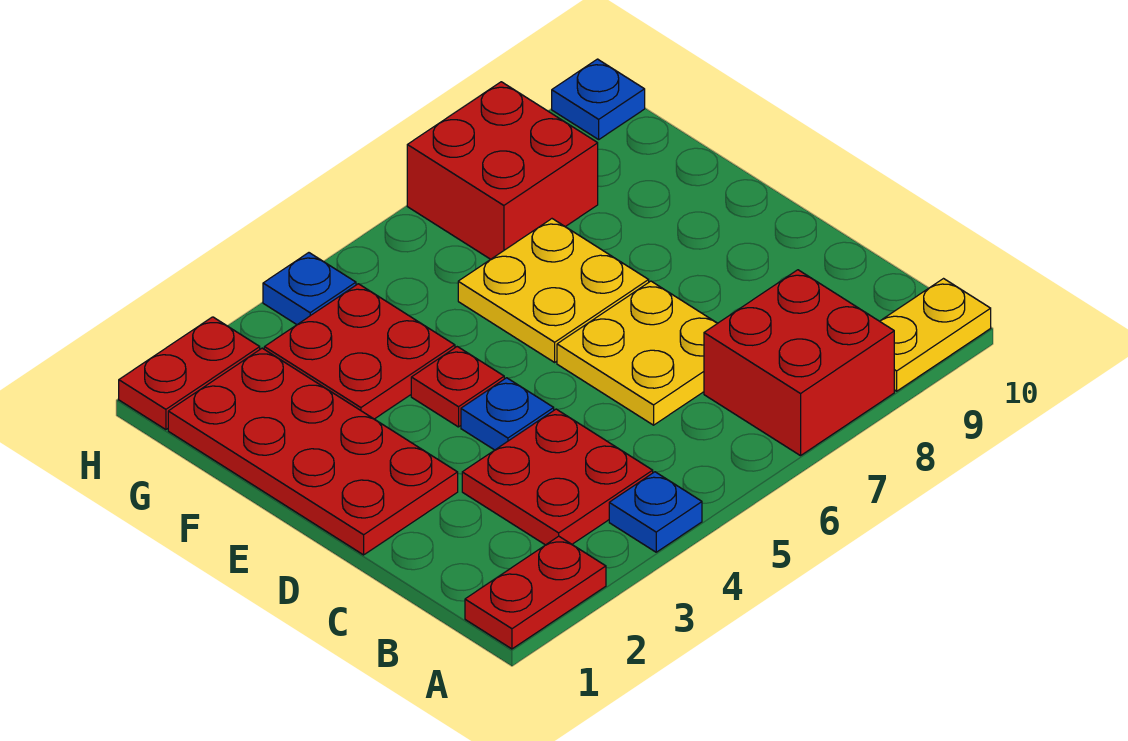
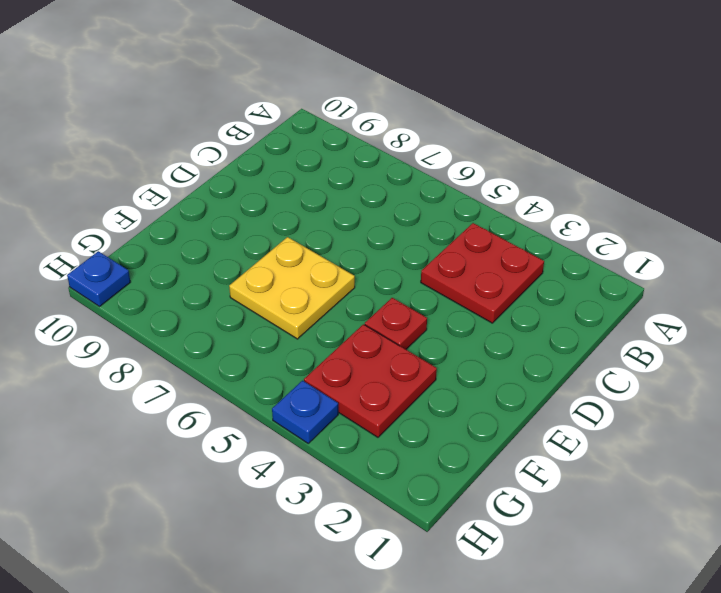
none -> red plate A1:A2 level 1
none -> blue plate A4 level 1
none -> red brick A7:B8 level 1

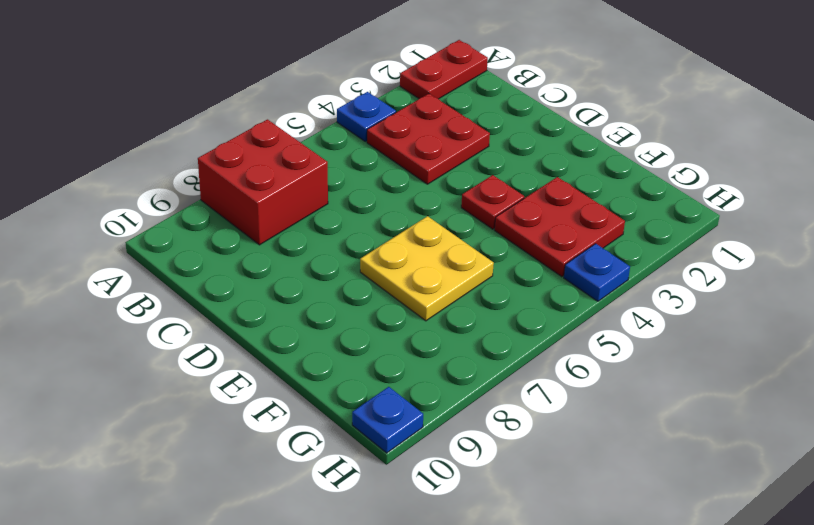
none -> yellow plate A9:A10 level 1
none -> yellow plate C6:D7 level 1
none -> red plate D1:G2 level 1

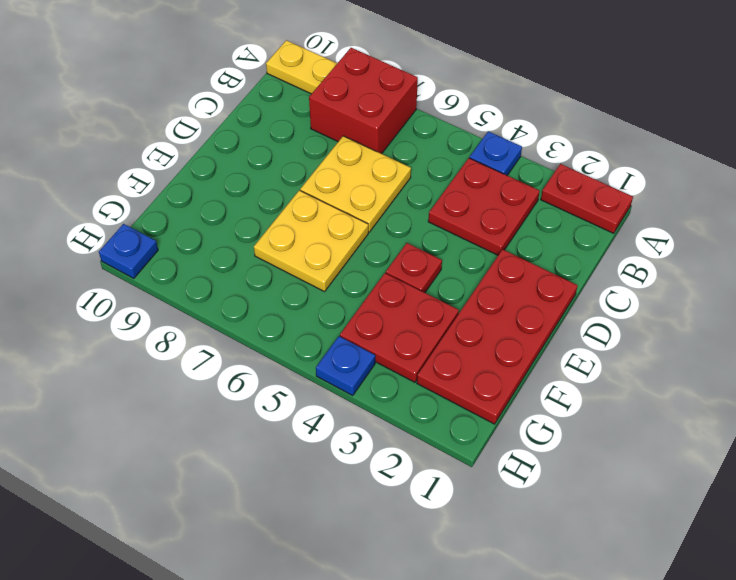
none -> blue plate D4 level 1
none -> red brick G7:H8 level 1
none -> red plate H1:H2 level 1

